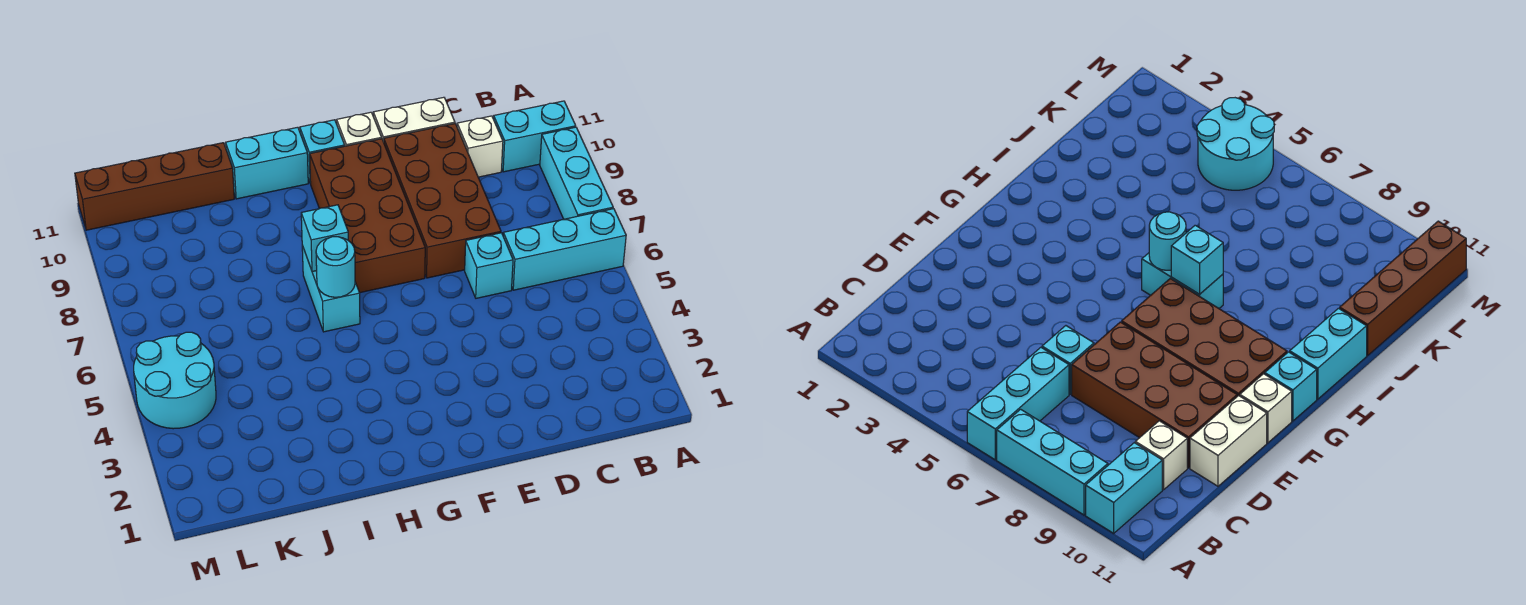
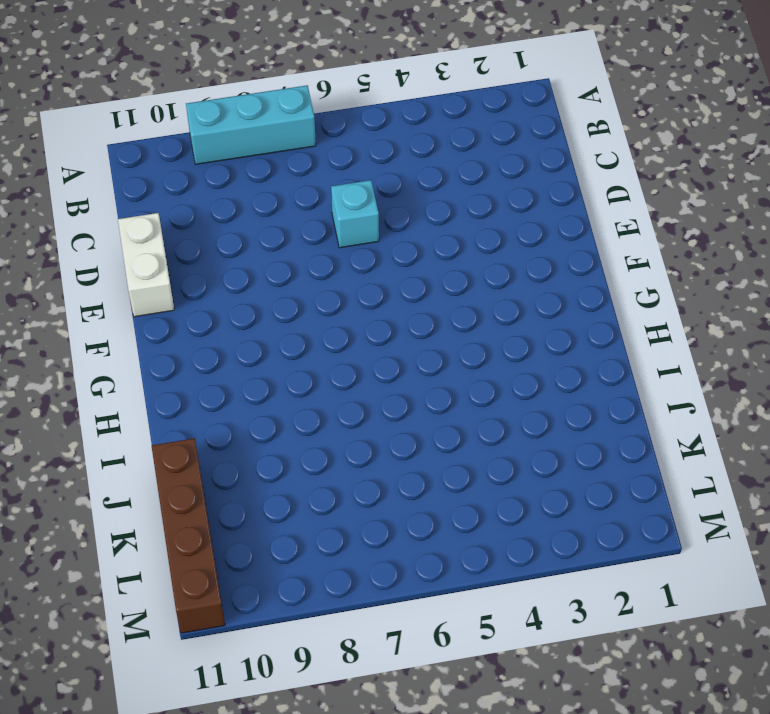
none -> cyan brick A6:C6 level 1
none -> cyan brick A10:B10 level 1
none -> white brick C10 level 1

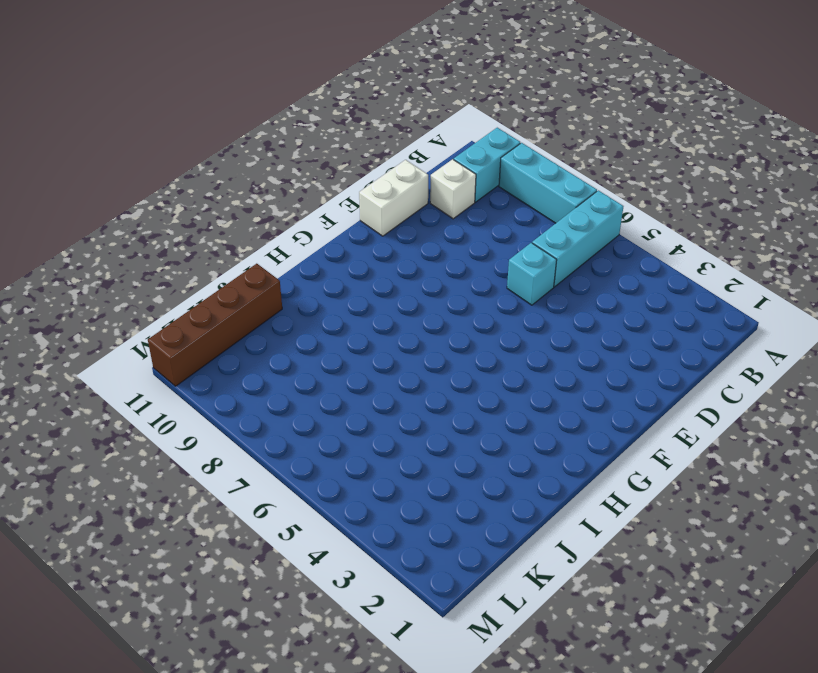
none -> brown brick D7:E10 level 1
none -> brown brick F7:G10 level 1
none -> white brick F11 level 1

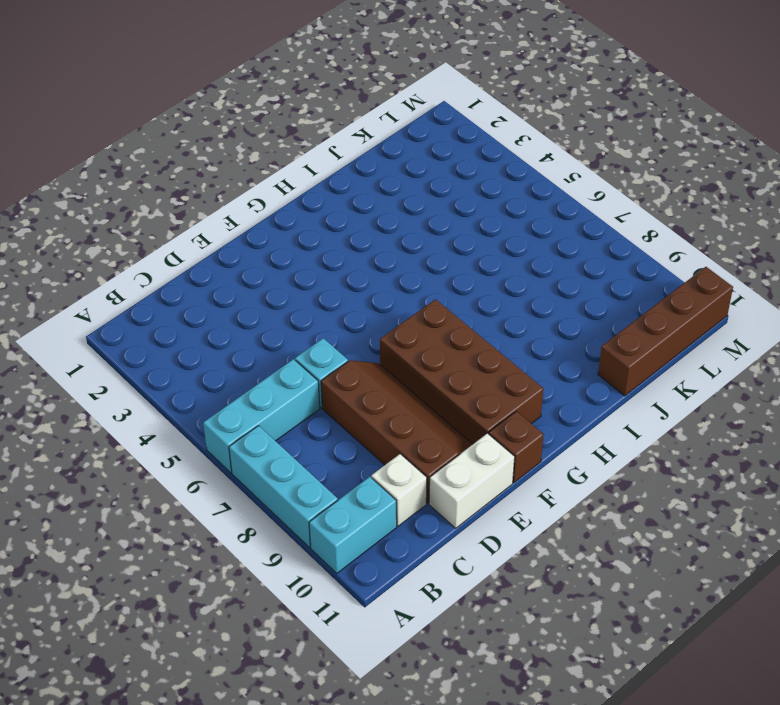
brown slope D7:E10 level 1 top D -> brown brick D7:E10 level 1
brown brick F11 level 1 -> white brick F11 level 1
none -> cyan brick G11 level 1
none -> cyan brick H6:H7 level 1
none -> cyan brick H11:I11 level 1

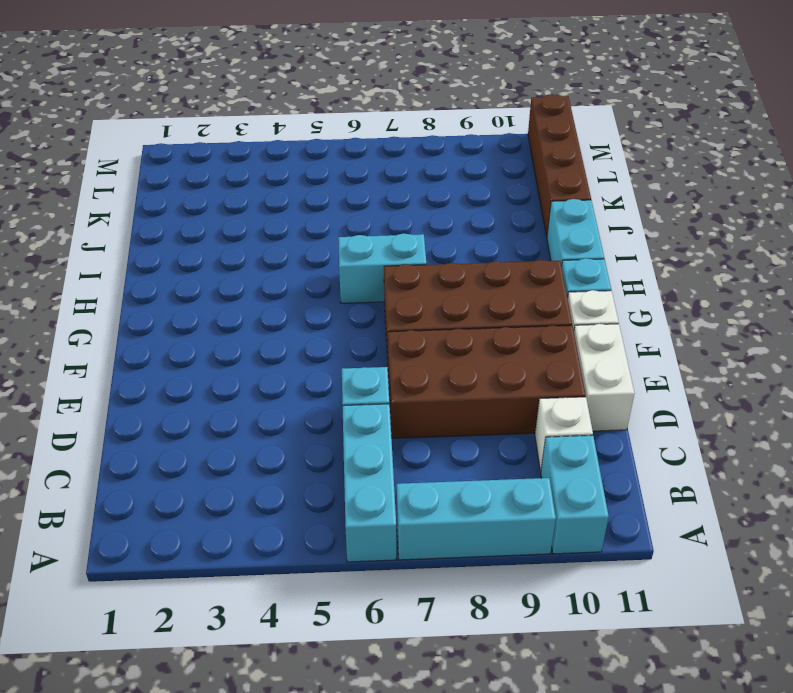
none -> cyan round brick L4:M5 level 1
none -> cyan round brick H6 level 2
none -> cyan brick H7 level 2

